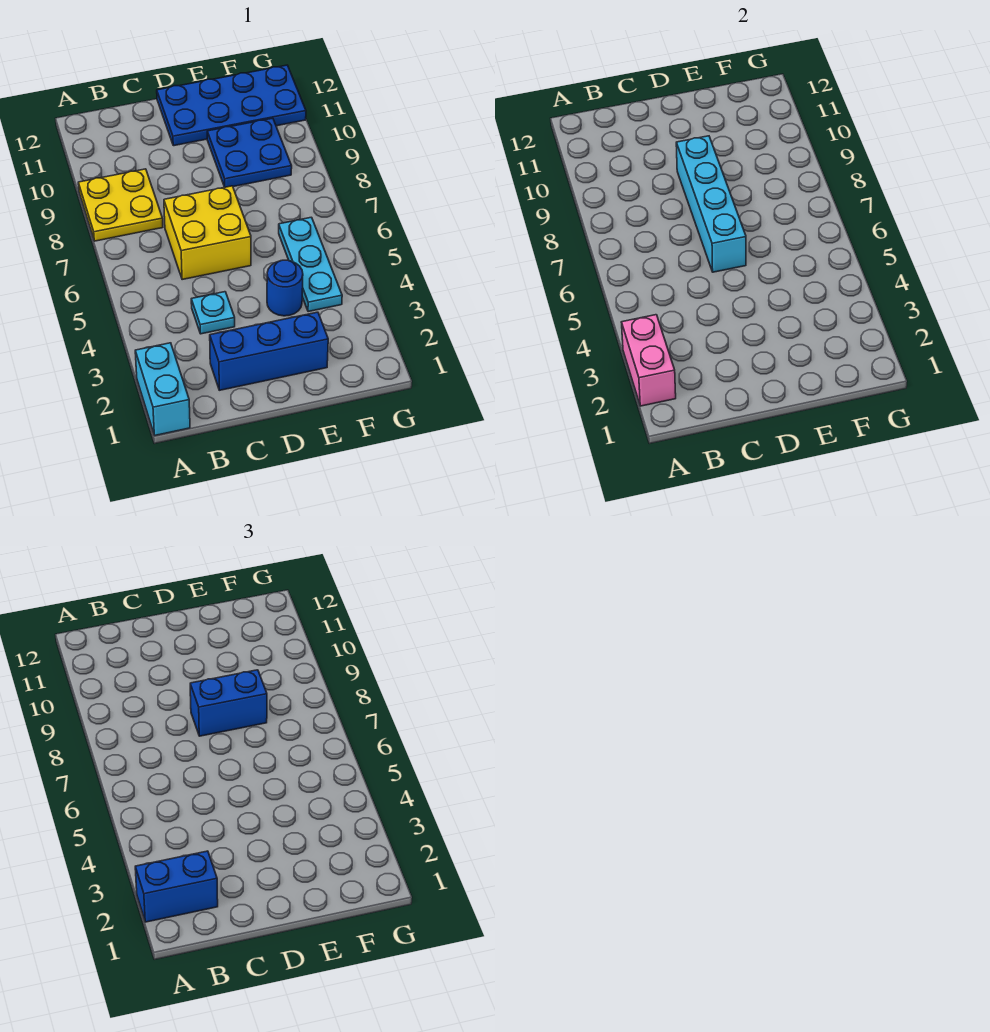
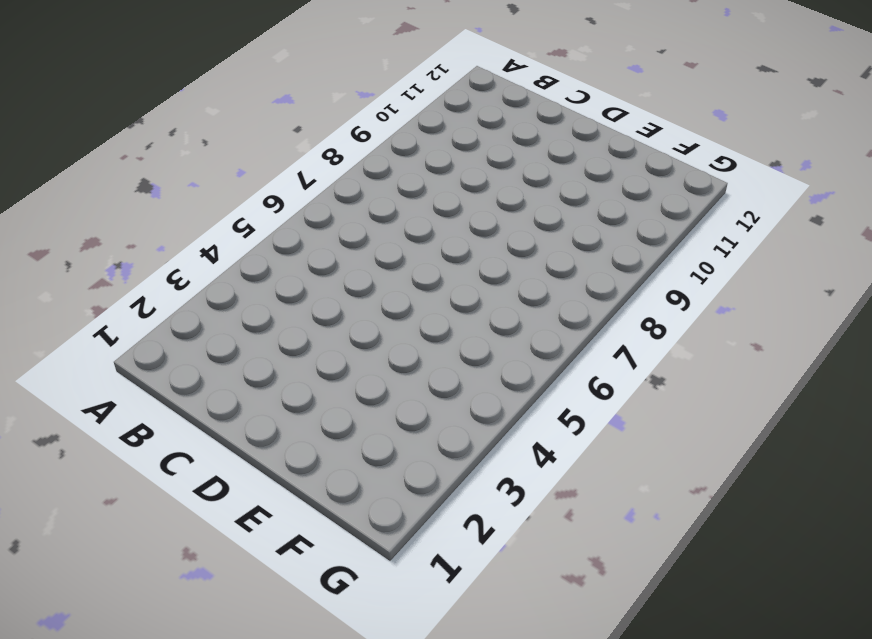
none -> cyan brick A1:A2 level 1
none -> yellow plate A8:B9 level 1
none -> blue brick C2:E2 level 1

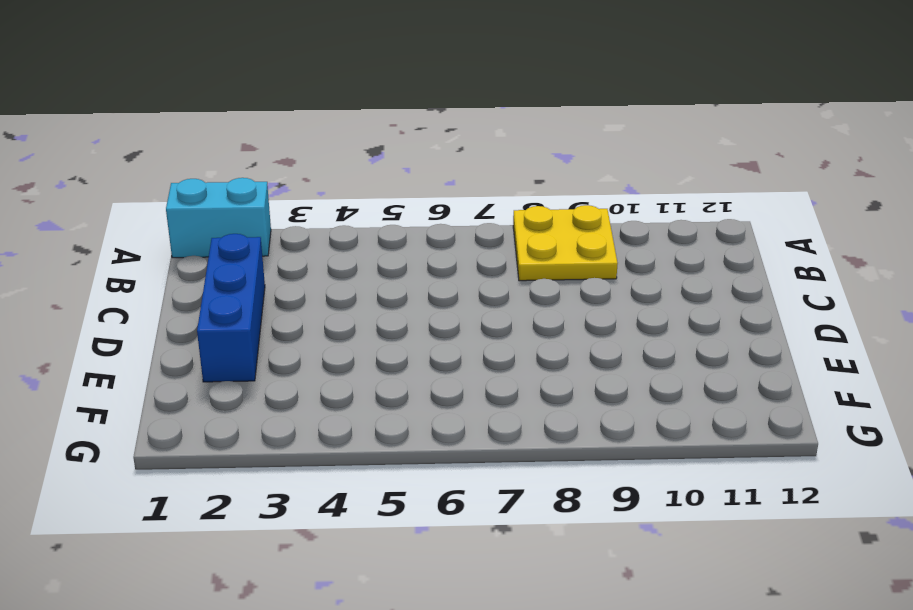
none -> cyan plate C4 level 1
none -> yellow brick C6:D7 level 1
none -> blue plate D11:G12 level 1

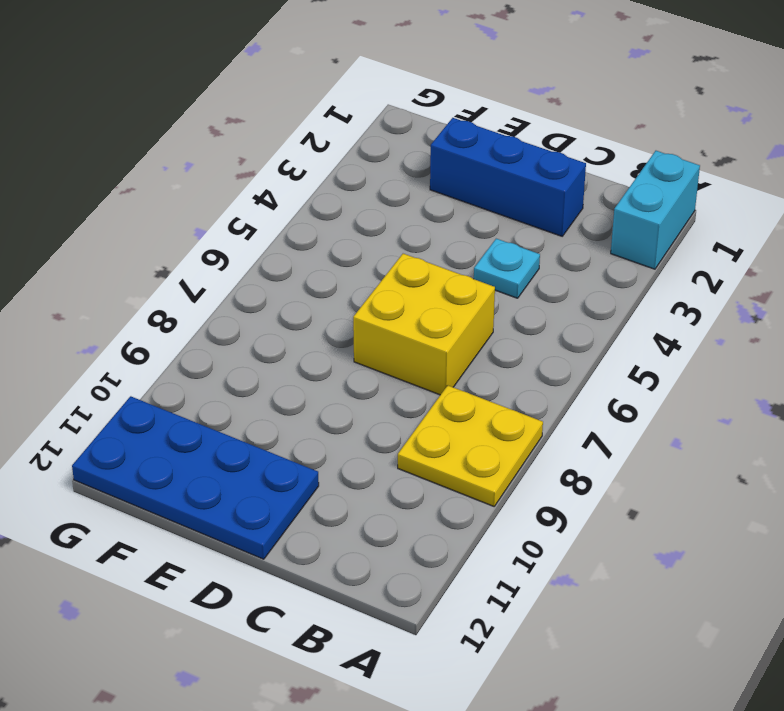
none -> blue round brick E4 level 1
none -> blue plate E9:F10 level 1
none -> cyan plate F4:F6 level 1

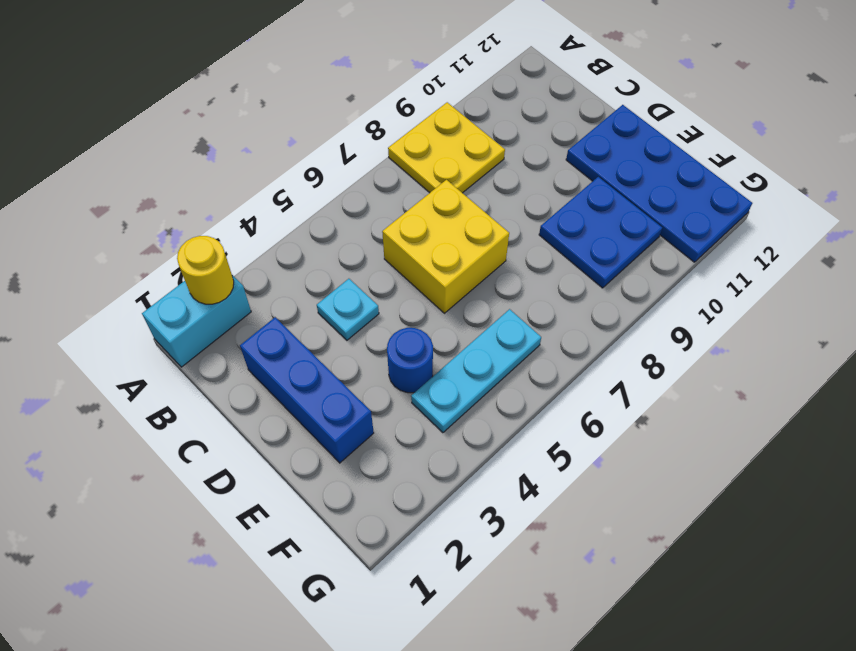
yellow round brick A2 level 2 -> pink brick A2:A3 level 2
none -> cyan brick D6:D9 level 2
none -> blue brick A2:B2 level 3
none -> blue brick D8:E8 level 3

